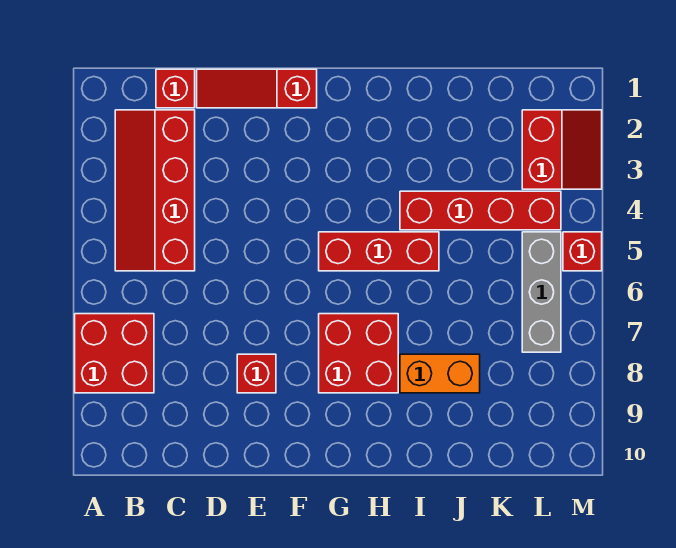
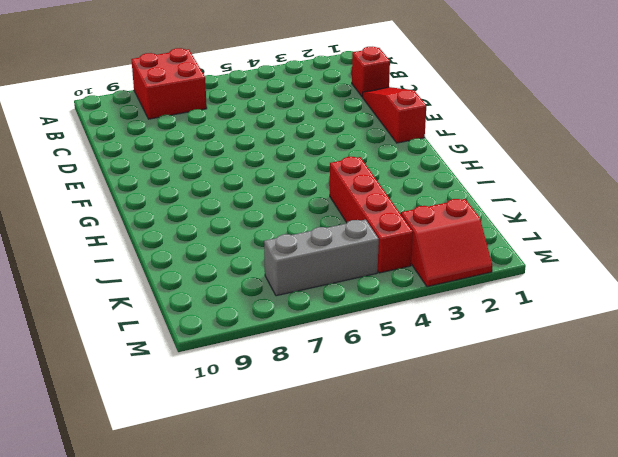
none -> red slope B2:C5 level 1 top C
none -> red brick E8 level 1
none -> red brick G5:I5 level 1

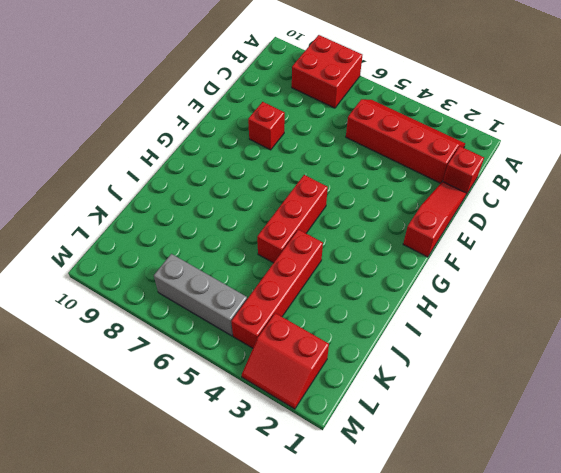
none -> red brick G7:H8 level 1
none -> orange brick I8:J8 level 1
none -> red brick M5 level 1

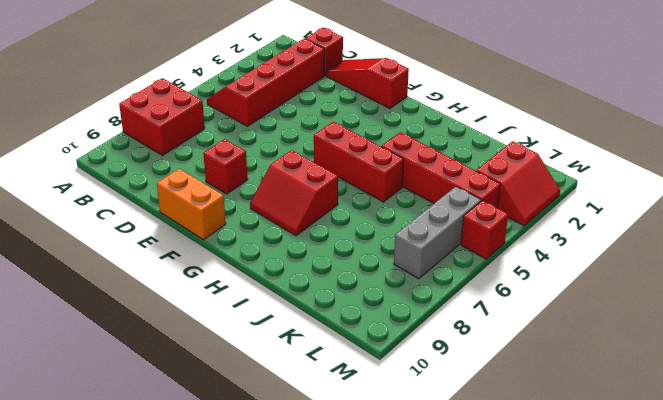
orange brick E10:F10 level 1 -> orange brick I8:J8 level 1
red slope G7:H8 level 1 top 7 -> red brick G7:H8 level 1

